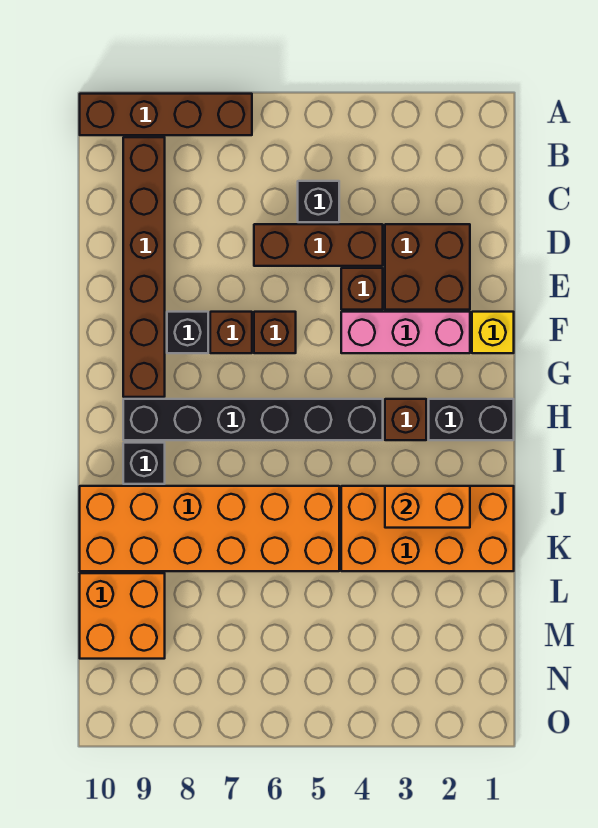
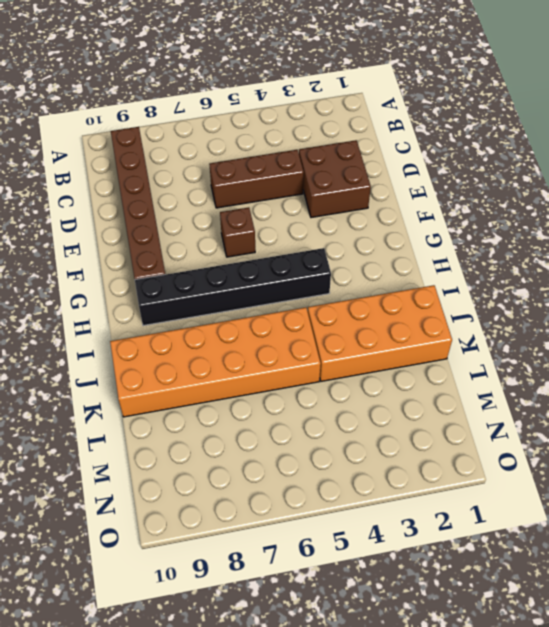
none -> brown brick A7:A10 level 1
none -> black brick C5 level 1
none -> brown brick E4 level 1

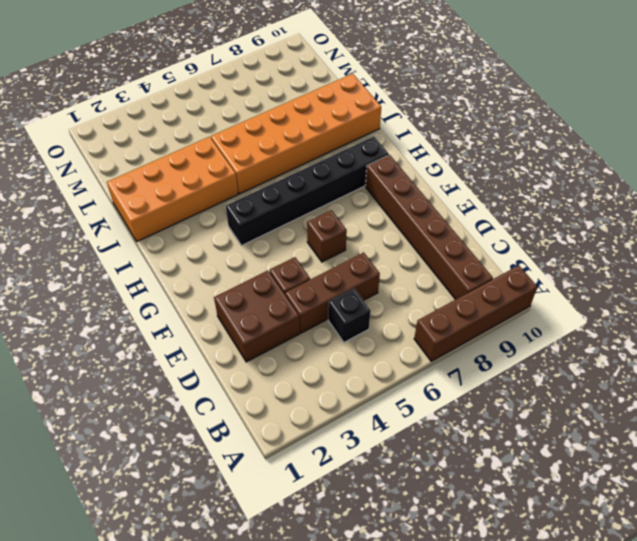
none -> yellow brick F1 level 1
none -> pink brick F2:F4 level 1
none -> brown brick F7 level 1

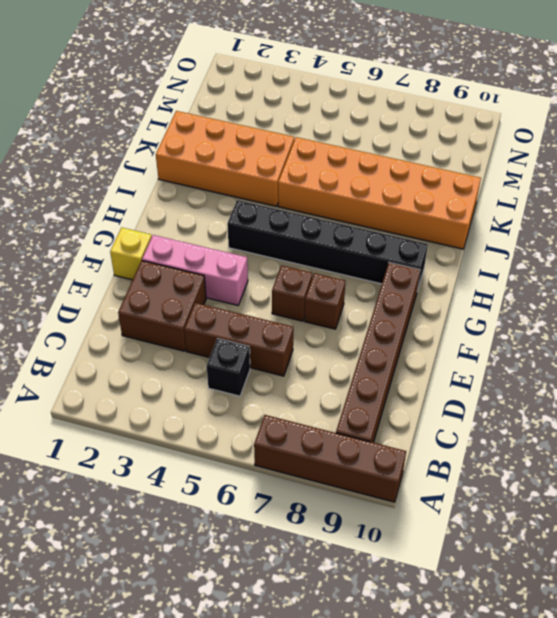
none -> brown brick E4 level 1
none -> black brick F8 level 1
none -> black brick H1:H2 level 1

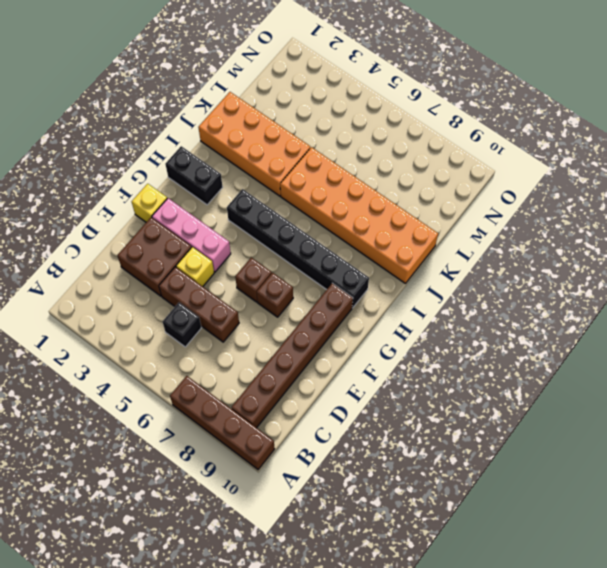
yellow brick E4 level 1 -> brown brick E4 level 1
none -> black brick F8 level 1
none -> brown brick H3 level 1
none -> black brick I9 level 1

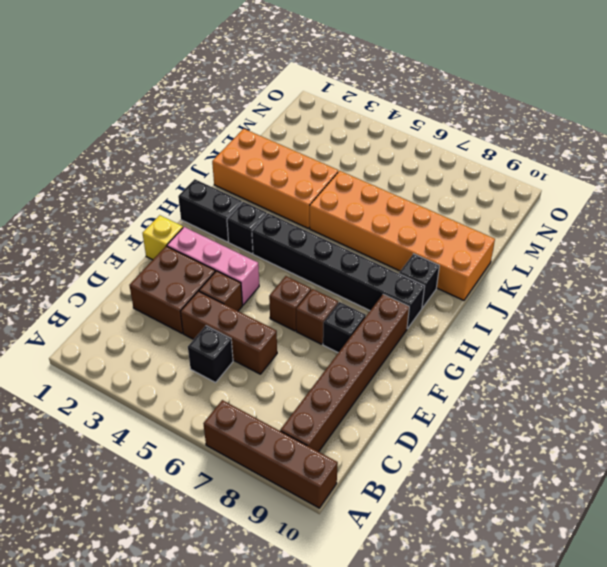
black brick H3 level 1 -> brown brick H3 level 1
none -> orange brick L9:M10 level 1
none -> orange brick J2:J3 level 2

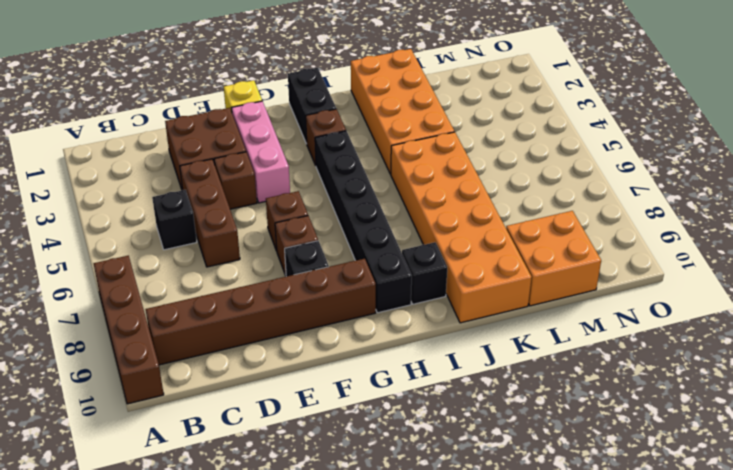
none -> orange brick J2:J3 level 2

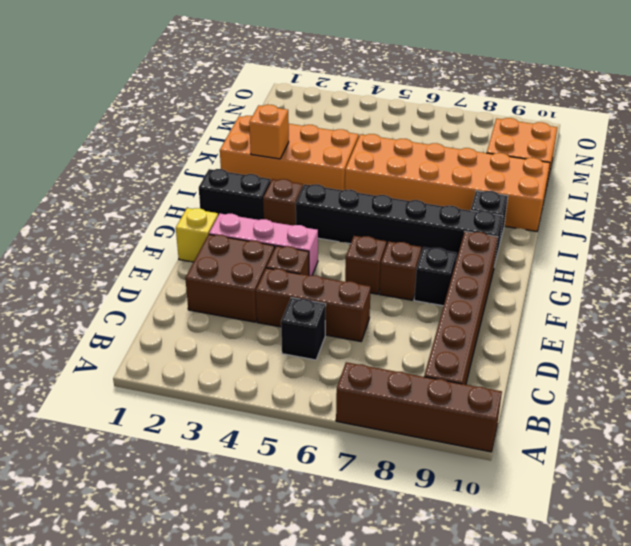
orange brick J2 level 2 -> orange brick J2:J3 level 2

